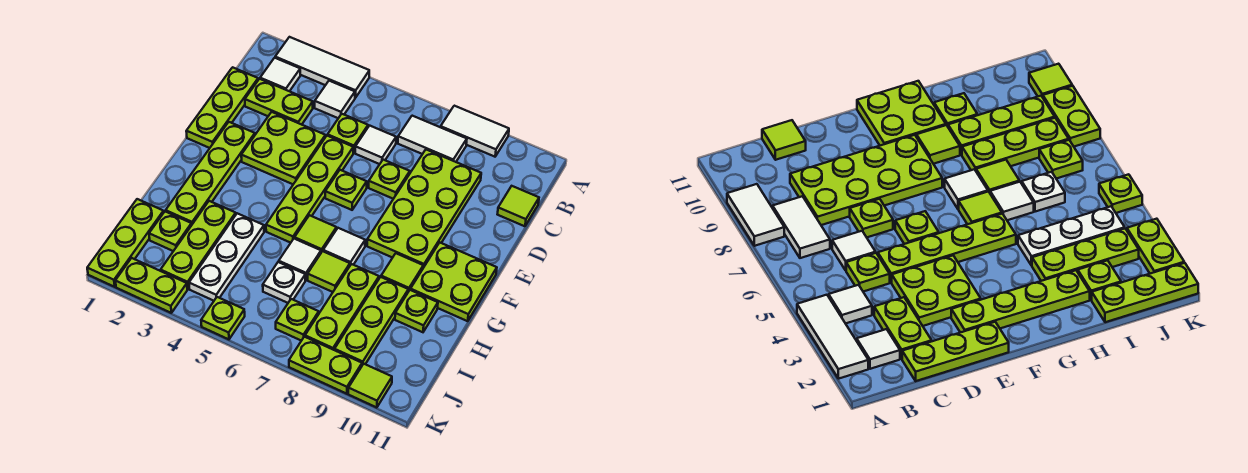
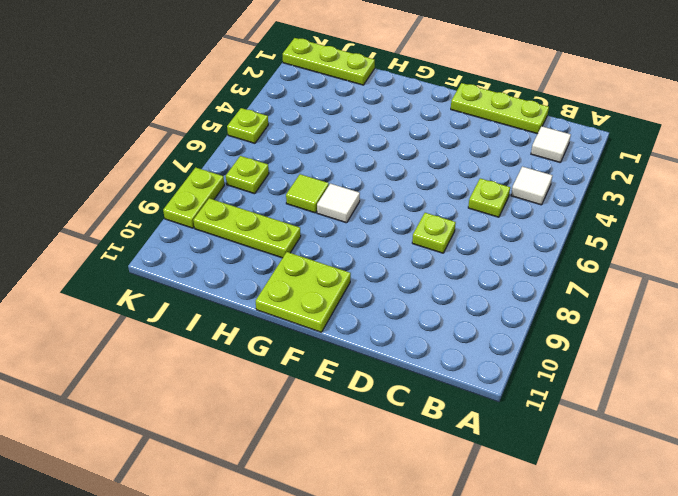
none -> white tile A2:A4 level 1
none -> white tile A8:A9 level 1
none -> white tile B7:B8 level 1
none -> lime plate C2:C3 level 1

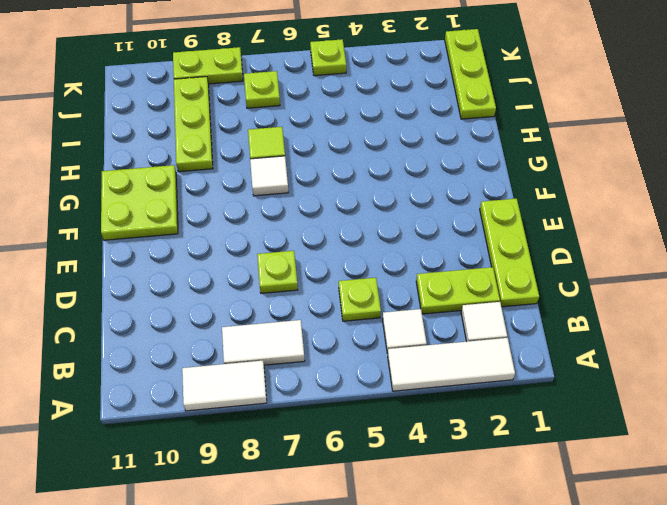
none -> white tile C6 level 1
none -> lime plate C8:F9 level 1
none -> lime tile C11 level 1
none -> lime plate D3:E4 level 1

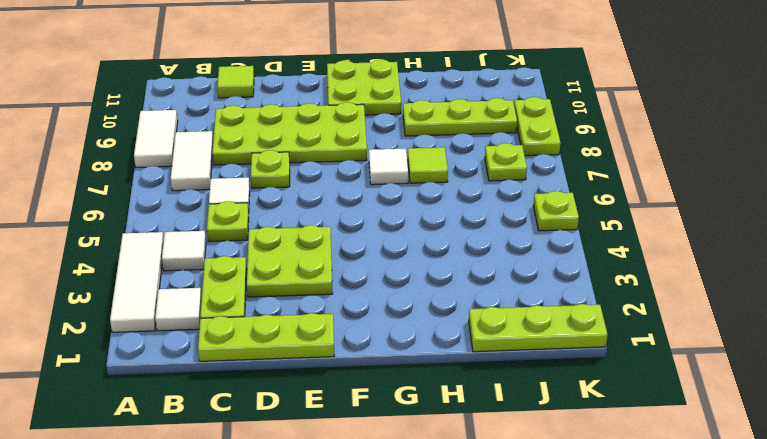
none -> lime plate D5:G5 level 1
none -> lime plate E2:H2 level 1
none -> lime plate E6 level 1
none -> lime tile G6 level 1

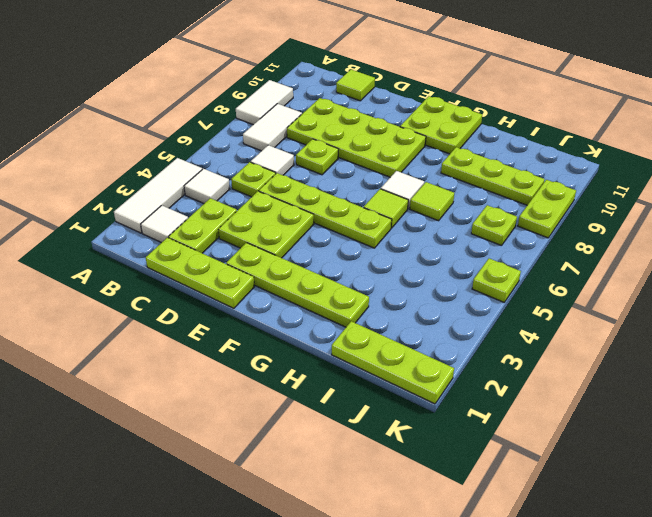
none -> lime plate E6 level 1
none -> lime tile G9 level 1
none -> lime plate H3:J3 level 1
none -> white plate H4:J4 level 1

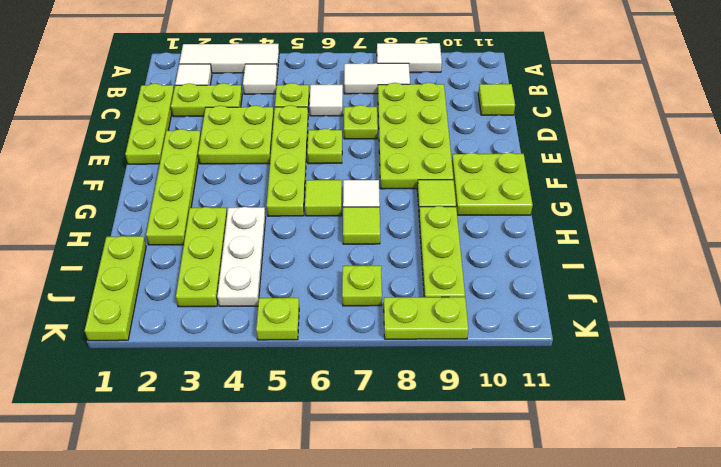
none -> white tile H6 level 1
none -> lime plate H8:J8 level 1
none -> lime plate H10 level 1
none -> lime plate I2 level 1

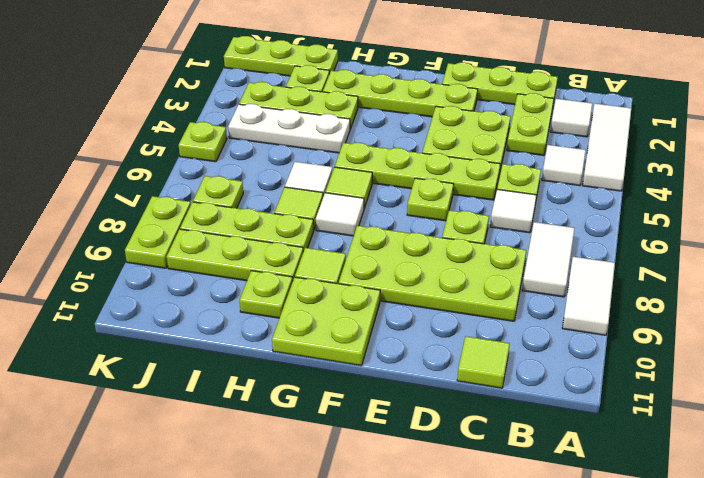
none -> white plate I6 level 1
none -> lime plate K2:K3 level 1
none -> lime tile K10 level 1

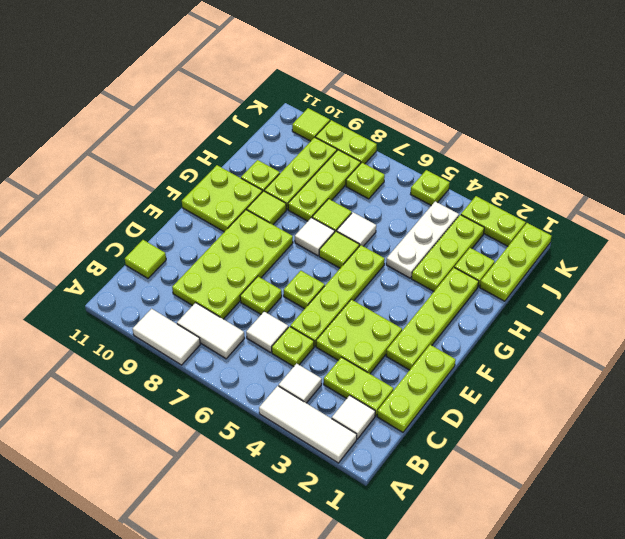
none -> white plate I6 level 1

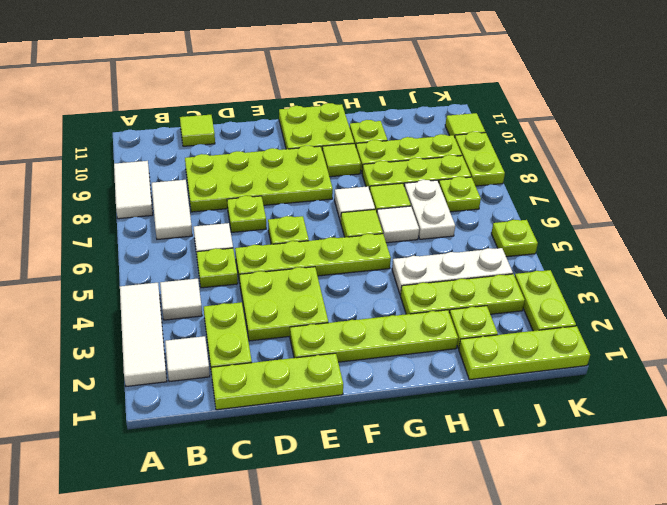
white plate I6:I7 level 1 -> white plate I6 level 1

